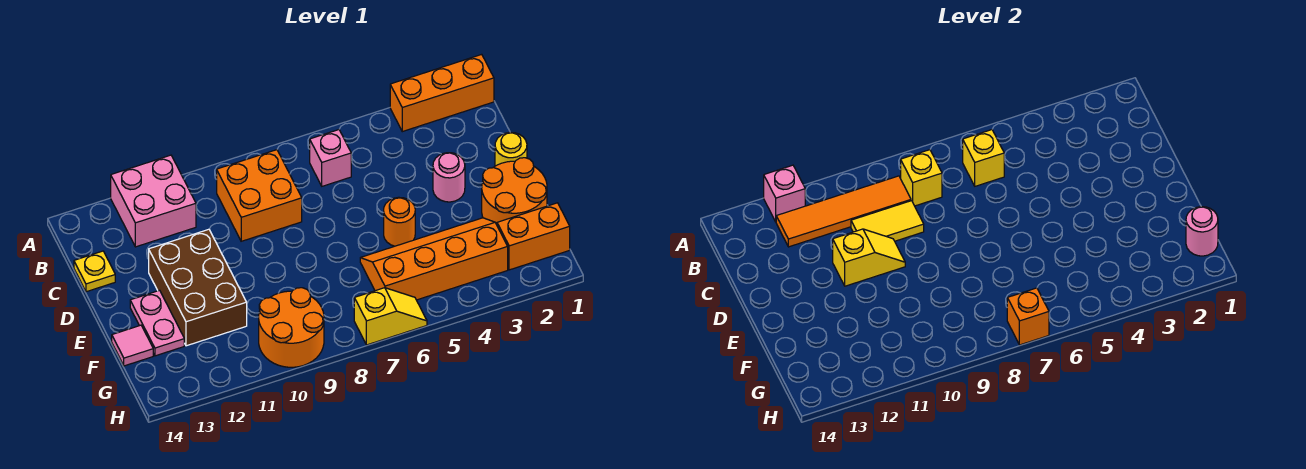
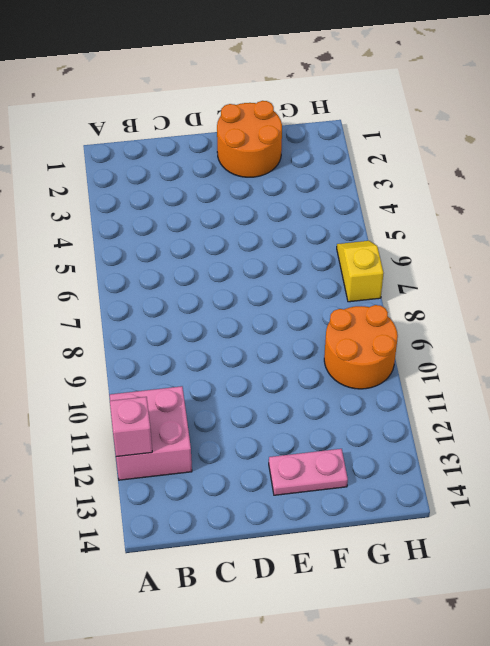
none -> orange brick A1:A3 level 1
none -> pink brick B6 level 1
none -> orange brick B8:C9 level 1

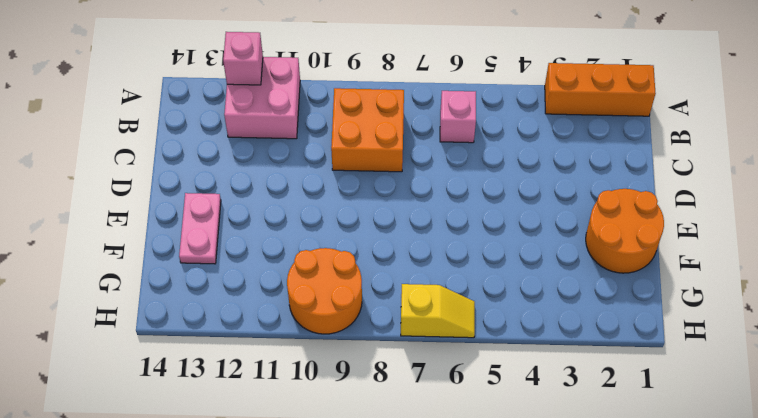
none -> yellow plate C14 level 1
none -> yellow round brick D1 level 1
none -> pink round brick D3 level 1

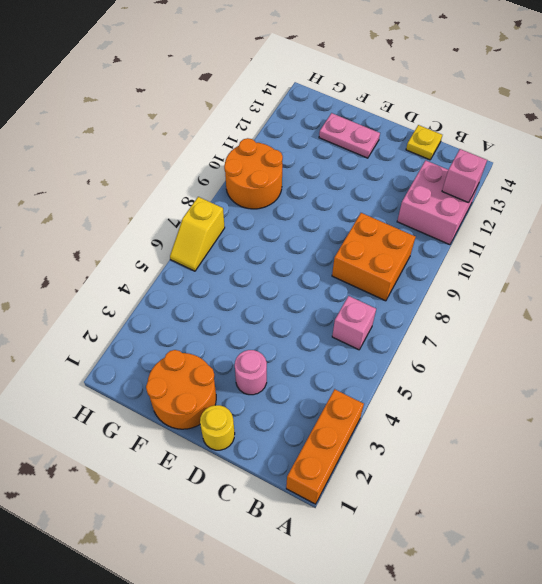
none -> brown brick D11:F12 level 1
none -> orange round brick E5 level 1
none -> orange slope F3:G6 level 1 top G

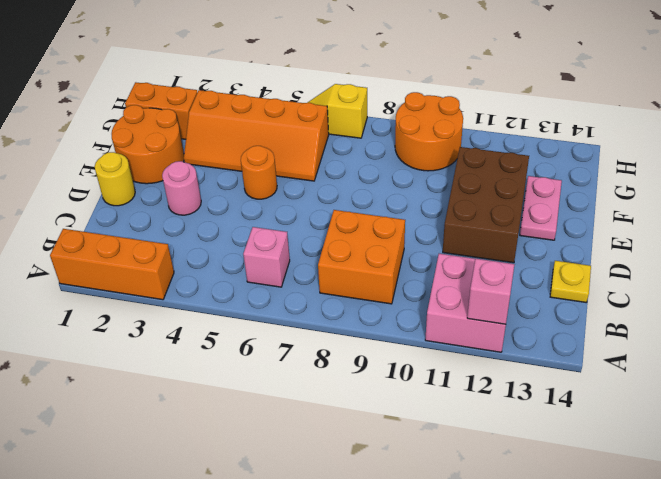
none -> pink tile F14 level 1
none -> yellow brick B6 level 2
none -> yellow brick B8 level 2

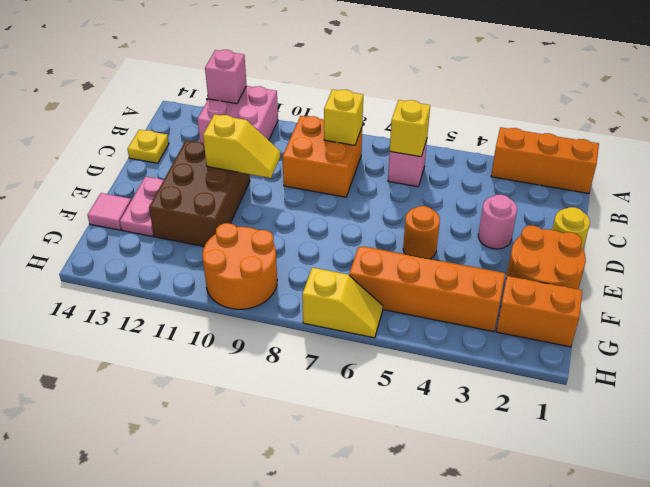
none -> orange tile B9:B12 level 2
none -> yellow tile C9:C10 level 2
none -> pink round brick G1 level 2

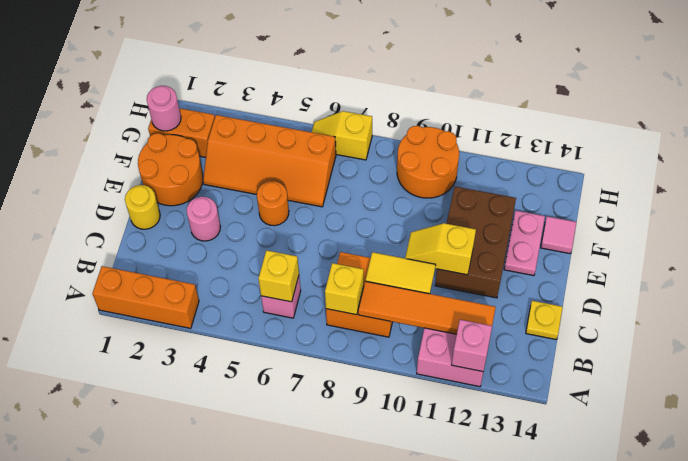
none -> orange brick H7 level 2

